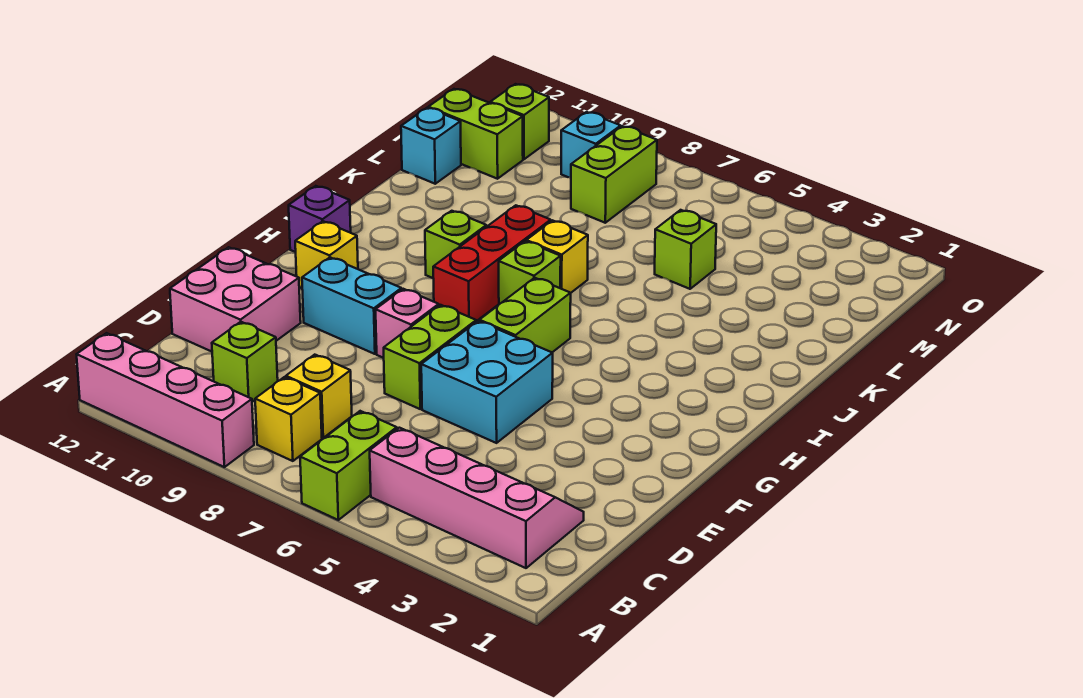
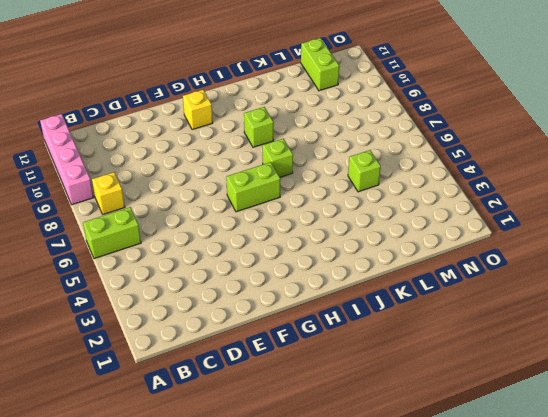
none -> pink slope B2:C5 level 1 top B
none -> yellow brick C8 level 1
none -> lime brick C10 level 1

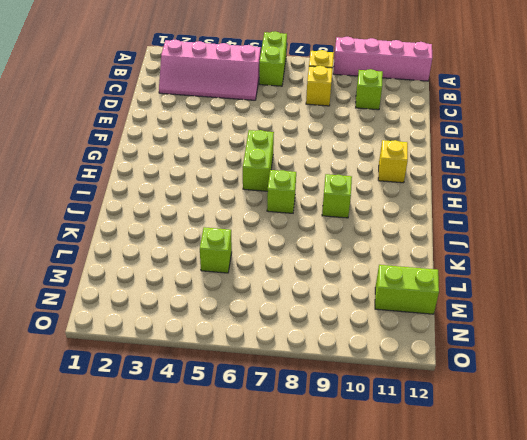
none -> pink brick D11:E12 level 1
none -> cyan brick E5:F6 level 1
none -> lime brick E7:F7 level 1

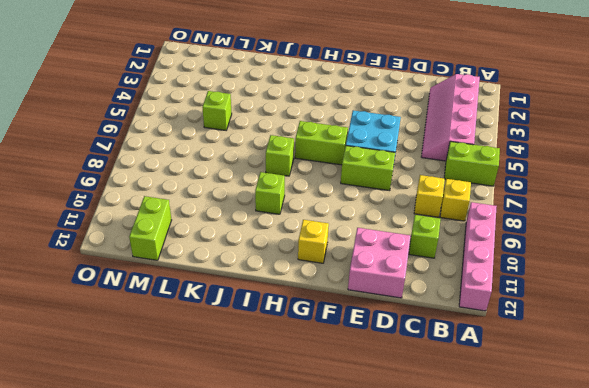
none -> pink brick F8 level 1
none -> cyan brick F9:F10 level 1
none -> red brick H8:J8 level 1

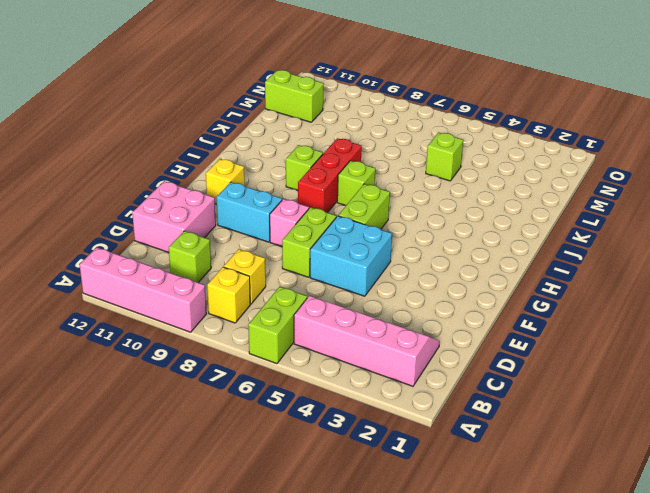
none -> purple brick H12 level 1
none -> yellow brick J7 level 1
none -> cyan brick L12 level 1

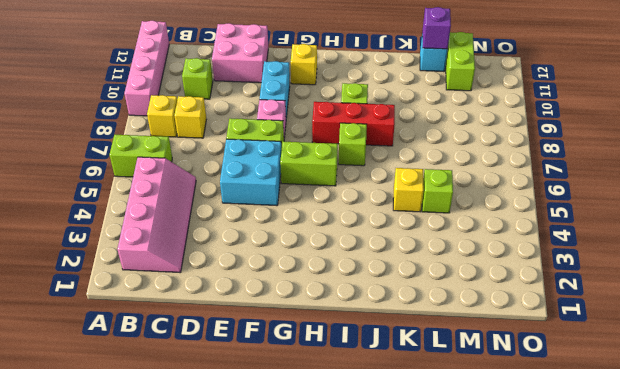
yellow brick K5 level 1 -> yellow brick J7 level 1
purple brick L12 level 2 -> purple brick H12 level 1
none -> lime brick M8:N8 level 1
none -> cyan brick N9 level 1
none -> lime brick N11 level 1

